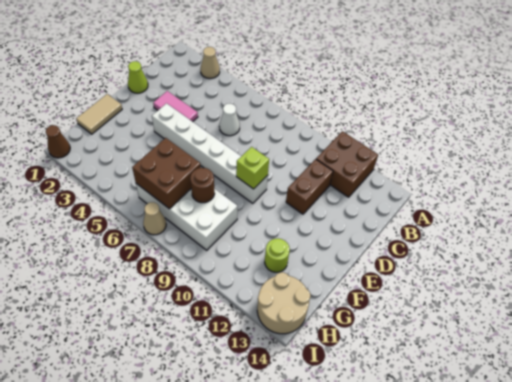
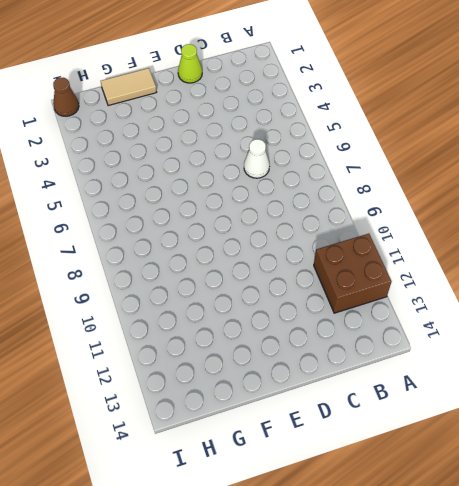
none -> tan cone A3 level 1
none -> brown brick C11:D11 level 1
none -> pink tile D3:D4 level 1

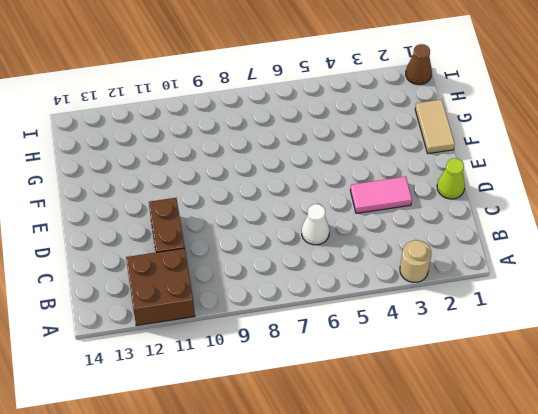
tan round brick A3 level 1 -> tan cone A3 level 1
none -> white brick E4:E9 level 1
none -> white brick G6:H9 level 1
none -> lime round brick G12 level 1

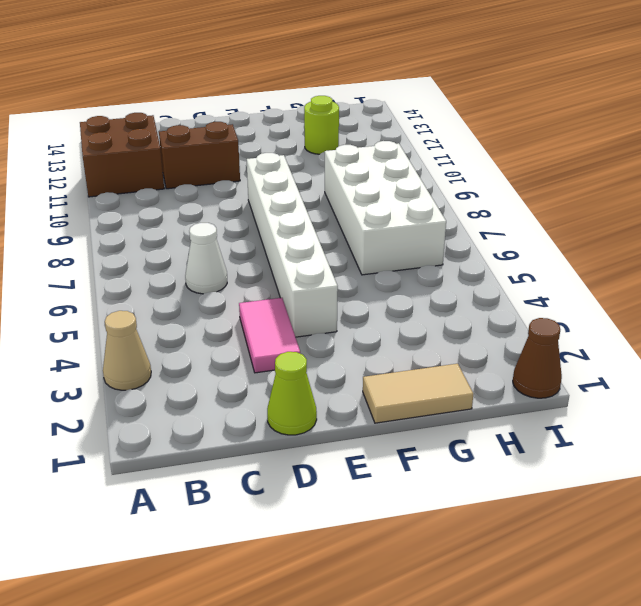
none -> tan round brick H13:I14 level 1
none -> tan cone I7 level 1
none -> lime brick E9 level 2

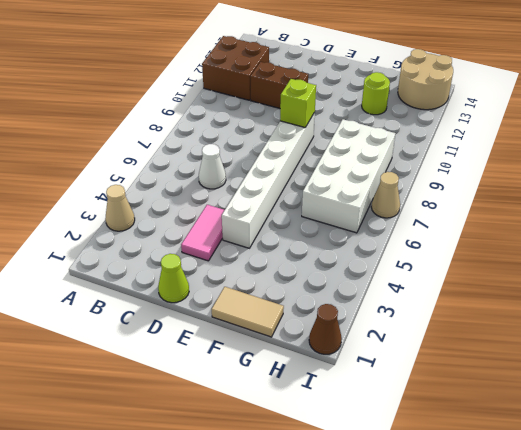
none -> brown brick G6:H7 level 2
none -> brown round brick G8 level 2

